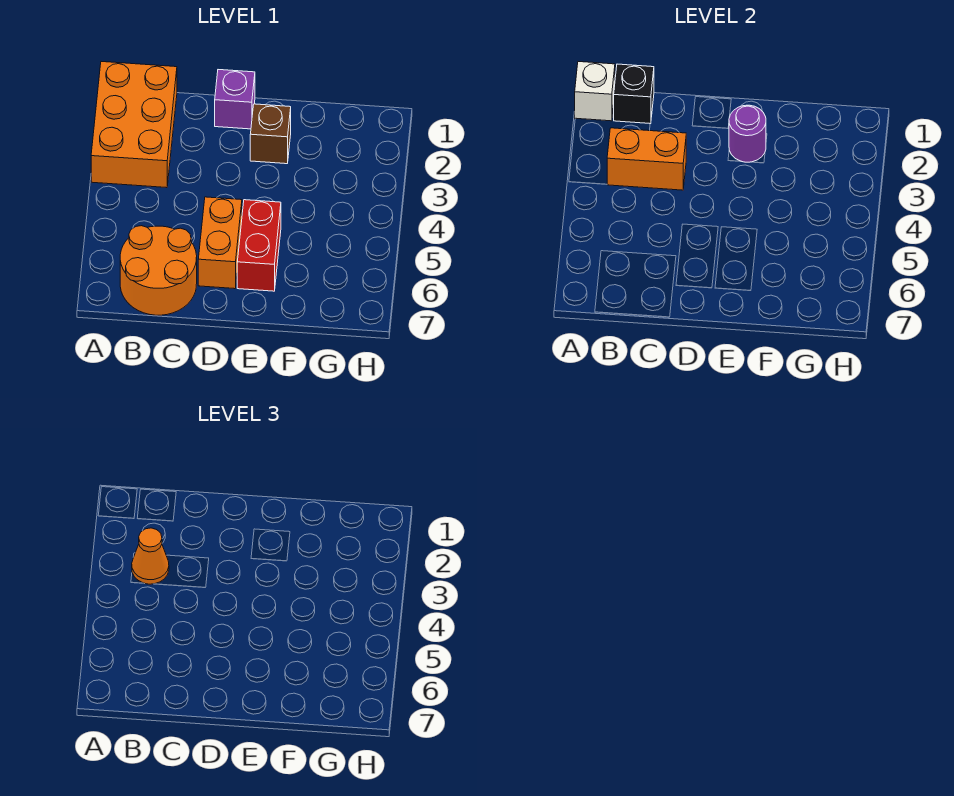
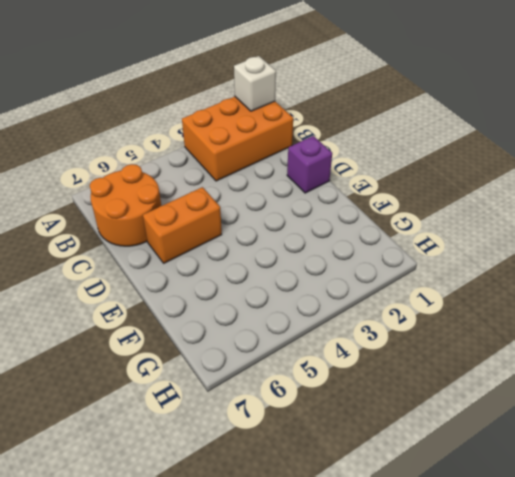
none -> brown brick E2 level 1
none -> red brick E5:E6 level 1

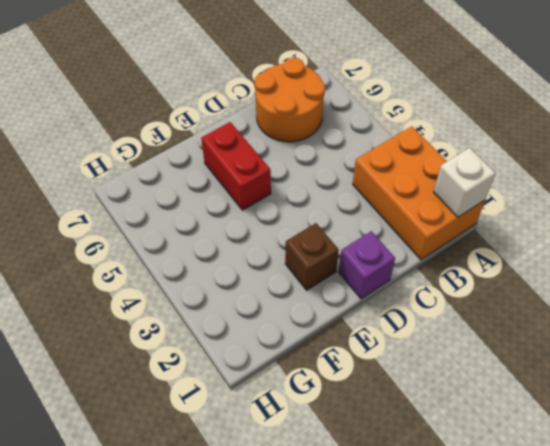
none -> orange brick D5:D6 level 1
none -> black brick B1 level 2

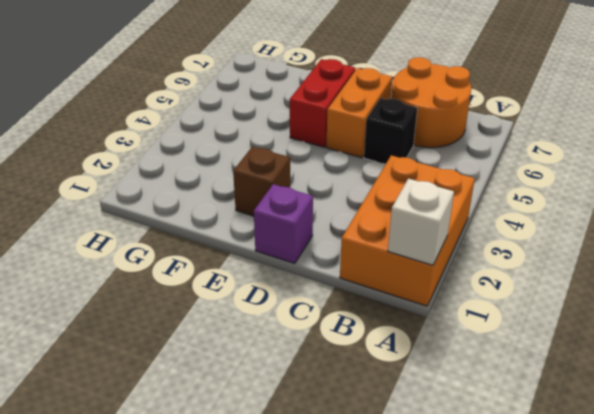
black brick C5 level 1 -> black brick B1 level 2
none -> orange brick B3:C3 level 2
none -> purple round brick E2 level 2

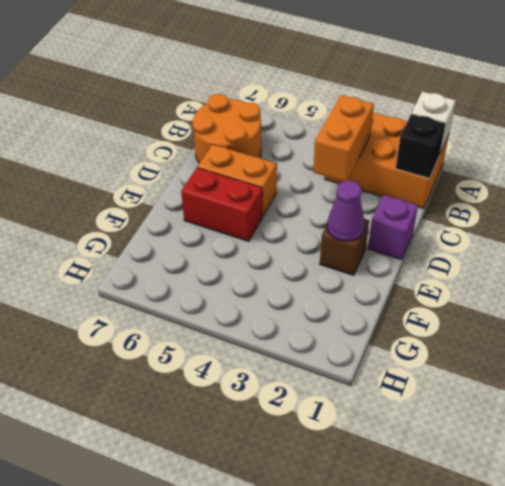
purple cone E2 level 2 -> purple round brick E2 level 2
none -> orange cone B3 level 3

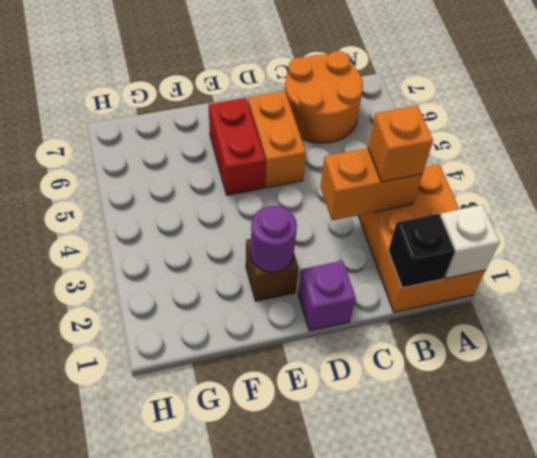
orange brick B3 level 3 -> orange cone B3 level 3

